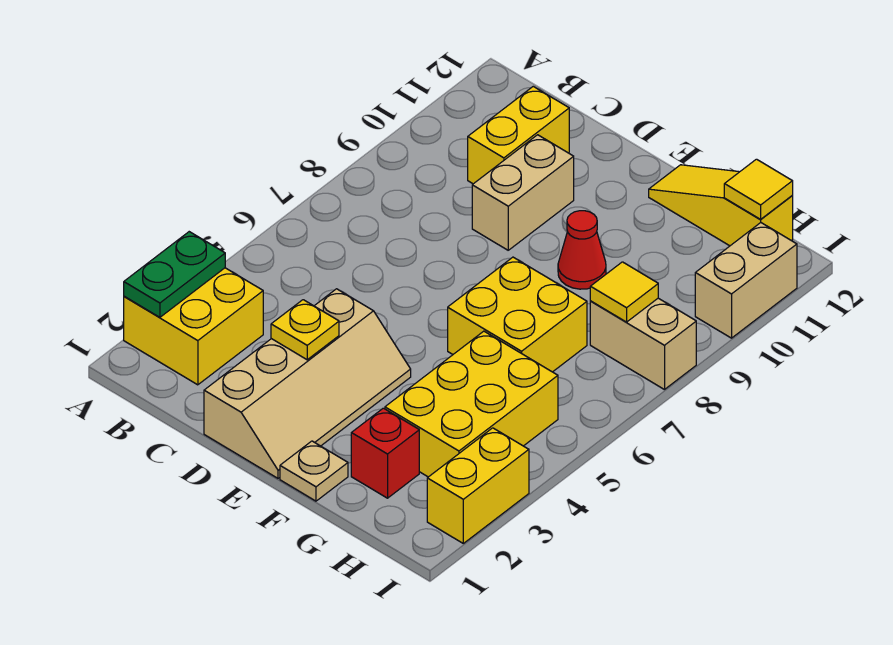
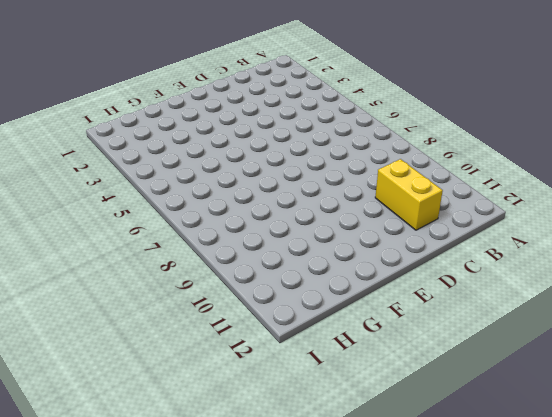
none -> yellow brick A2:B3 level 1
none -> tan slope D1:E4 level 1 top D
none -> tan brick D9:D10 level 1

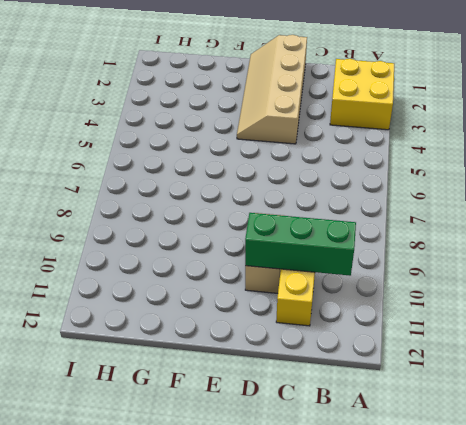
green brick B10:D10 level 2 -> none
none -> tan plate F1 level 1
none -> yellow brick F6:G7 level 1
none -> red cone F9 level 1

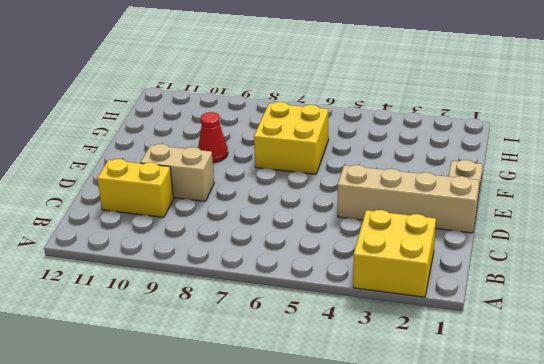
none -> yellow slope F12:H12 level 1 top H
none -> red brick G2 level 1
none -> yellow brick G3:H5 level 1

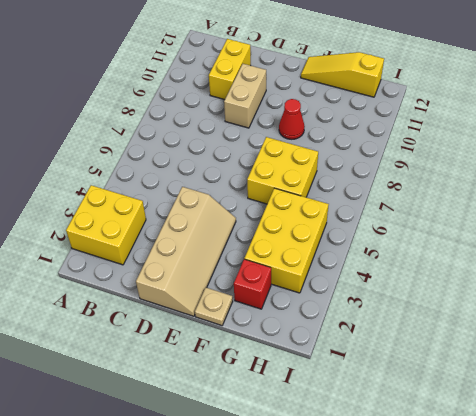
none -> tan brick H8:I8 level 1
none -> yellow brick I2:I3 level 1
none -> tan brick I10:I11 level 1

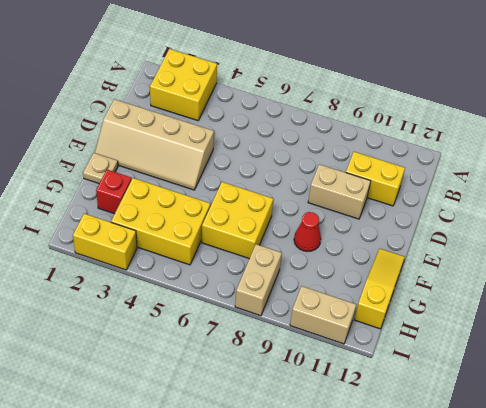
none -> green plate A2:A3 level 2
none -> yellow plate D3 level 2
none -> yellow tile H8 level 2

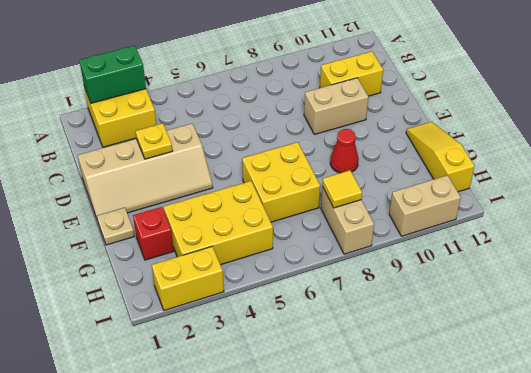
green brick A2:A3 level 2 -> green plate A2:A3 level 2
none -> yellow tile H12 level 2

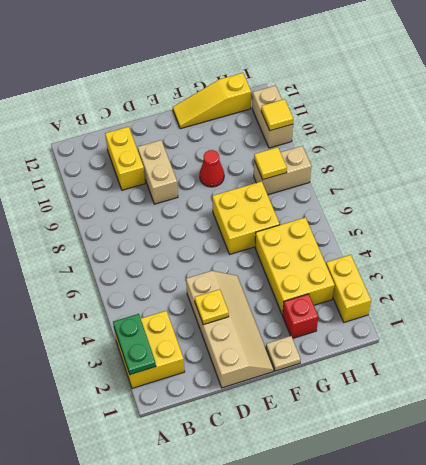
yellow tile I10 level 2 -> yellow tile H12 level 2

